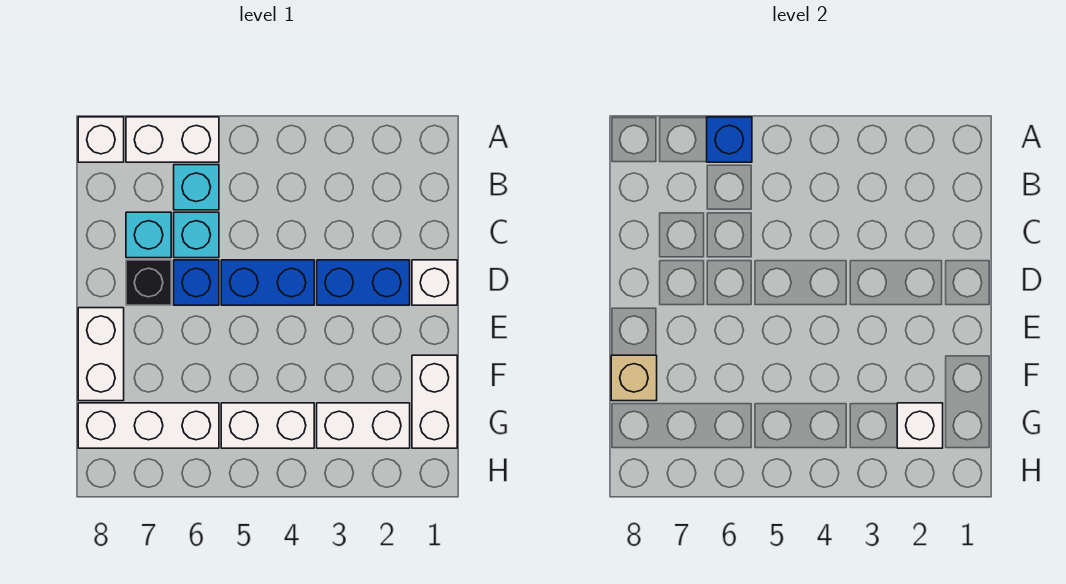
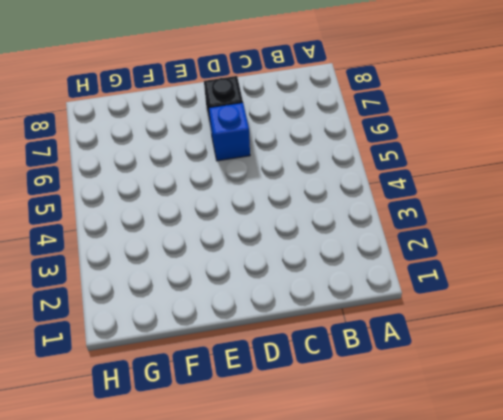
none -> white brick A6:A7 level 1
none -> white brick A8 level 1
none -> cyan brick B6 level 1

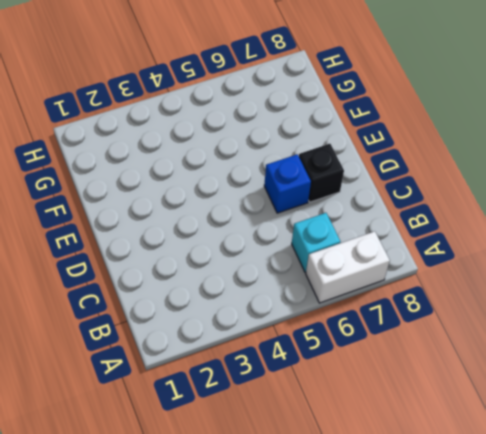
none -> white brick A8 level 1
none -> cyan brick C6 level 1
none -> cyan brick C7 level 1

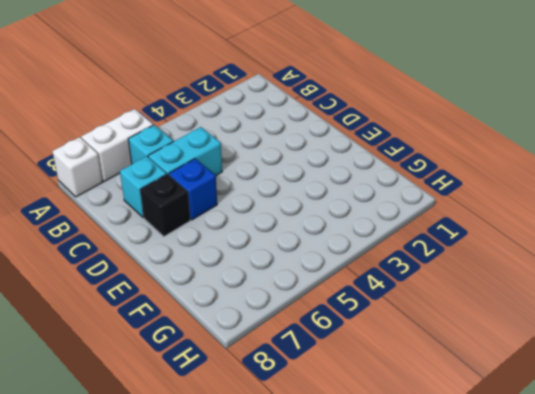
cyan brick C5:C6 level 1 -> cyan brick C6 level 1
none -> white brick D1 level 1
none -> blue brick D2:D3 level 1
none -> blue brick D4:D5 level 1

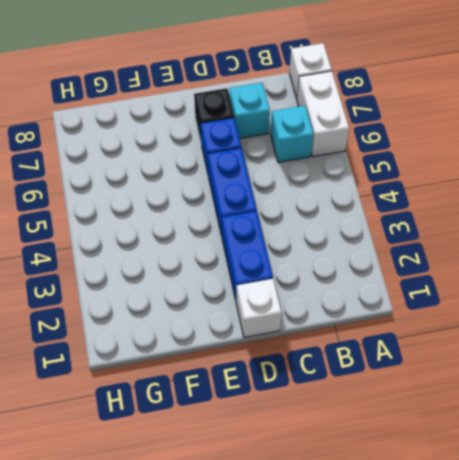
none -> cyan brick C6 level 1
none -> white brick E8:F8 level 1
none -> white brick F1:G1 level 1

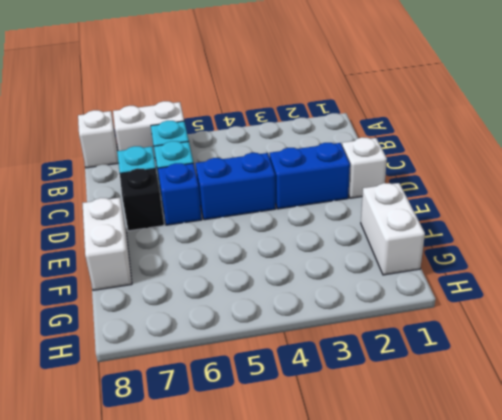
none -> white brick G2:G3 level 1
none -> white brick G4:G5 level 1
none -> white brick G6:G8 level 1

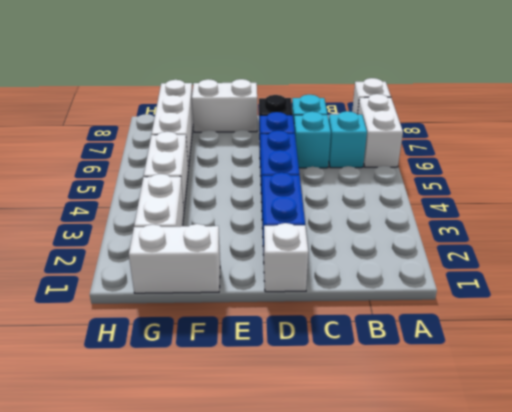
none -> blue brick A6 level 2
none -> tan brick F8 level 2
none -> white brick G2 level 2

